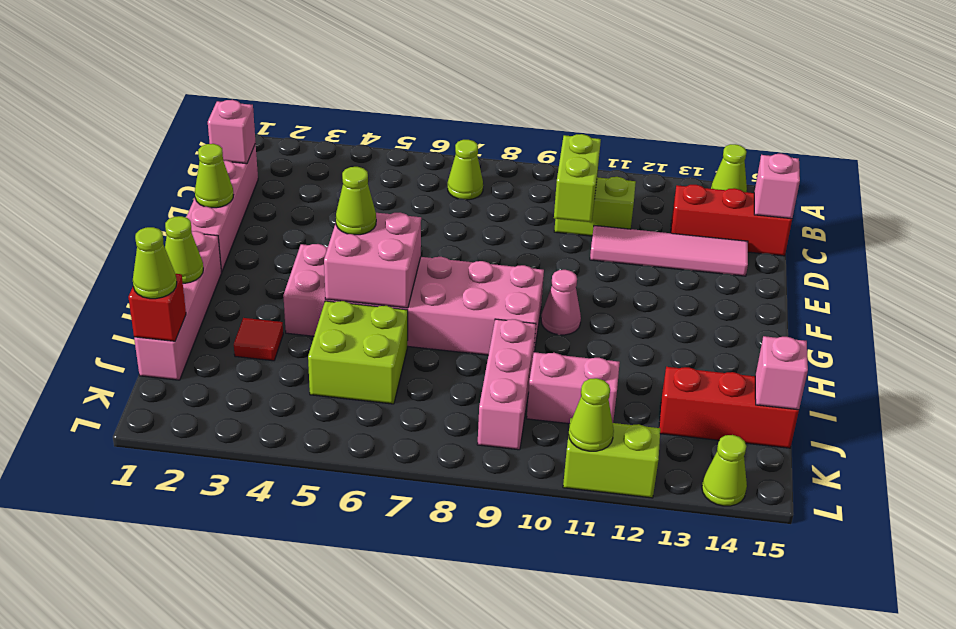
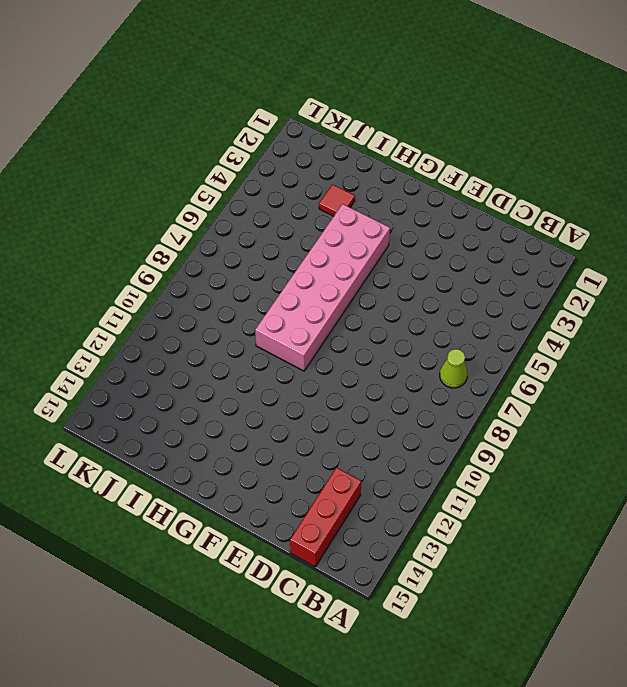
none -> lime cone A14 level 1
none -> pink brick C1:F1 level 1
none -> lime brick C10:C11 level 1

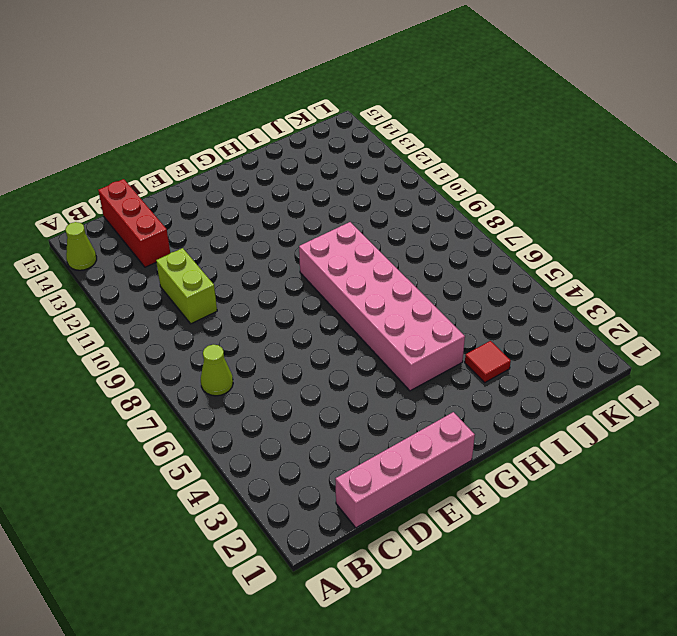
none -> pink tile D11:D14 level 1
none -> pink brick G1:J1 level 1
none -> pink cone G10 level 1

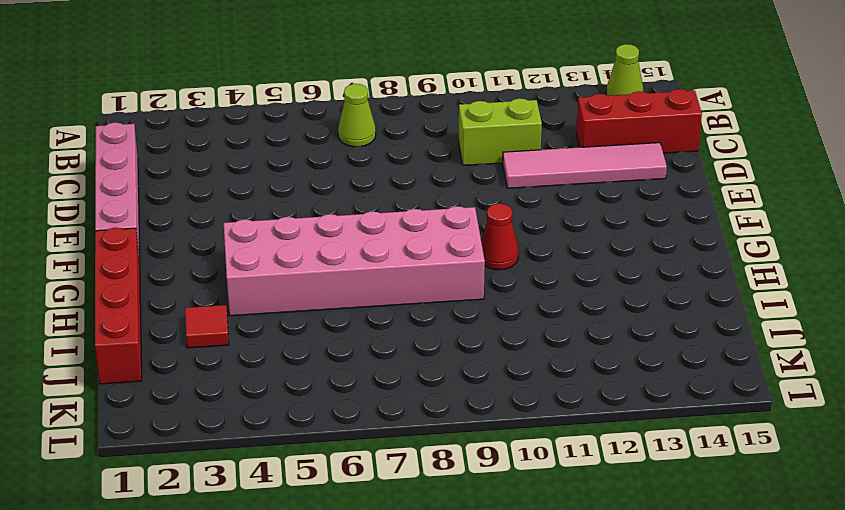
red brick G1:J1 level 1 -> pink brick G1:J1 level 1
red cone G10 level 1 -> pink cone G10 level 1
none -> lime brick I5:J6 level 1
none -> pink brick I9:K9 level 1
none -> pink brick J10:J11 level 1

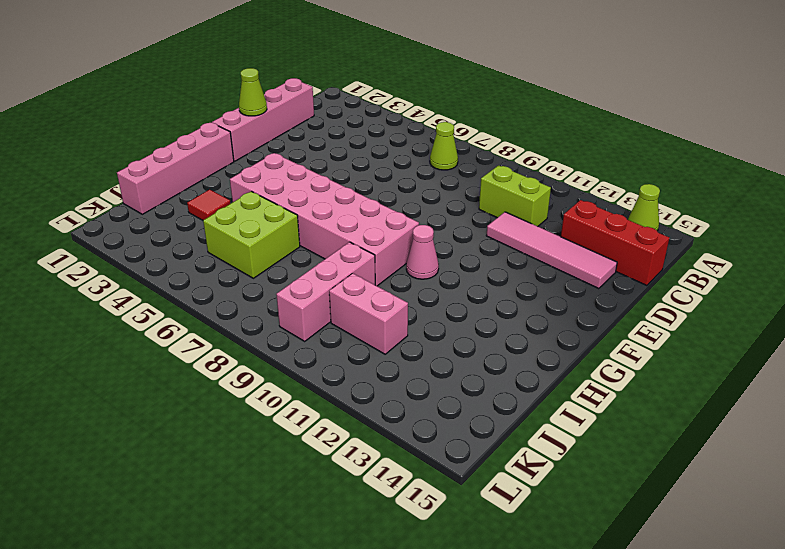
none -> red brick J13:J15 level 1
none -> lime brick L11:L12 level 1
none -> lime cone L14 level 1

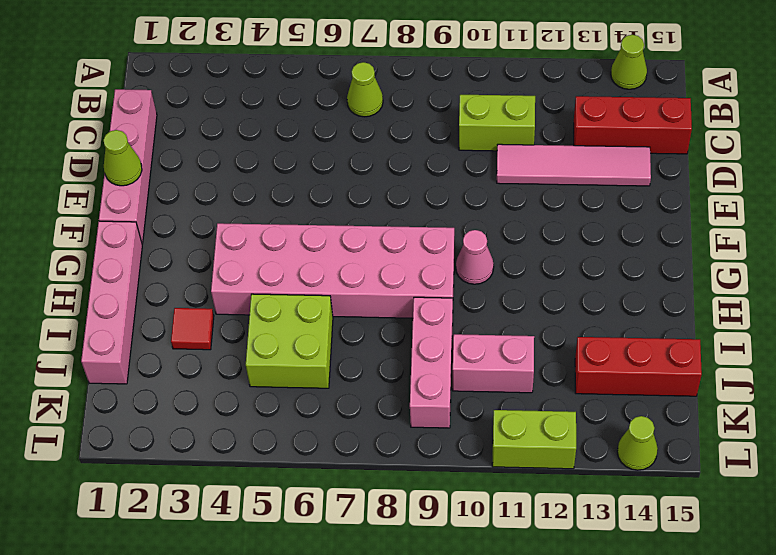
none -> pink brick C1 level 2
none -> lime brick C10:D10 level 2
none -> pink brick C15 level 2

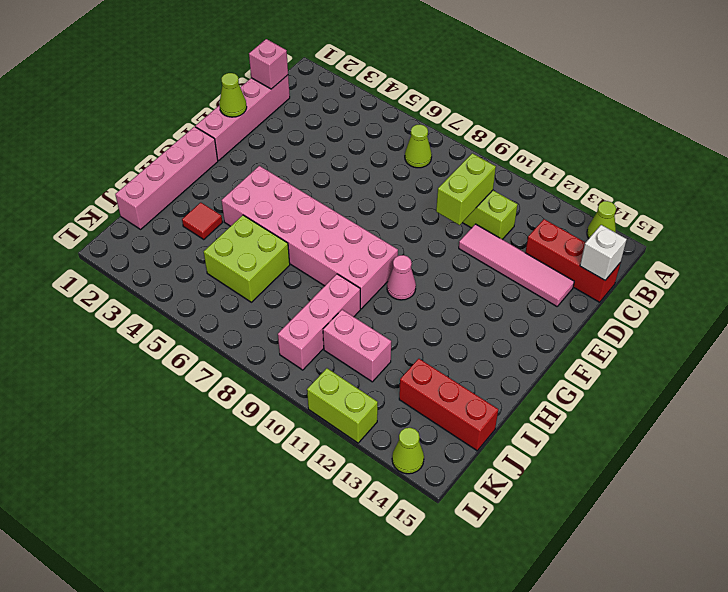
white brick C15 level 2 -> pink brick C15 level 2
none -> pink brick G5:H6 level 2
none -> lime cone H1 level 2
none -> red brick J1 level 2

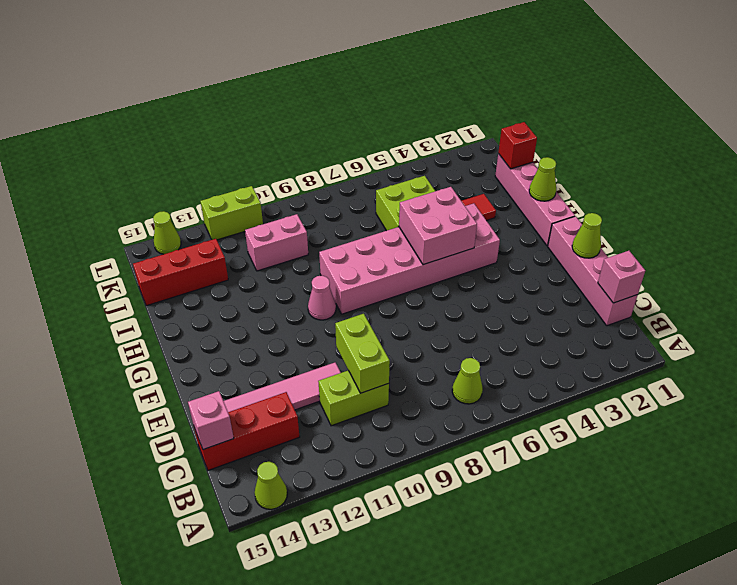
none -> pink brick I9:K9 level 1
none -> pink brick J15 level 2
none -> lime cone L11 level 2

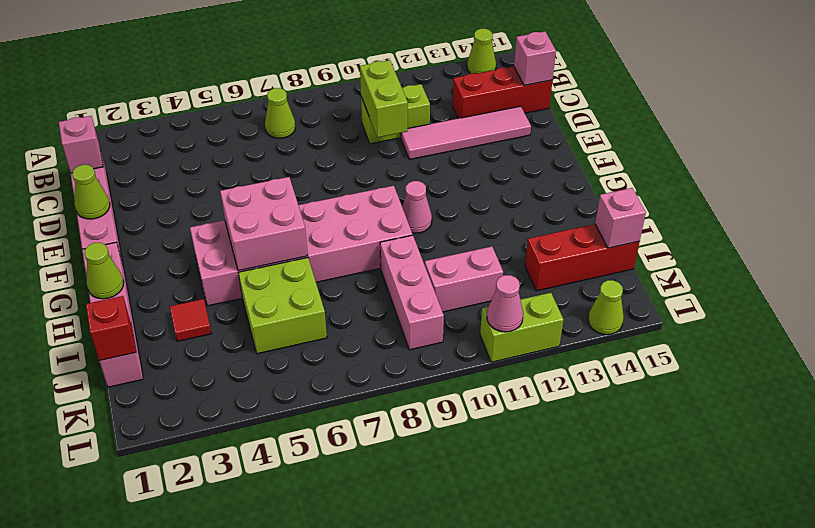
pink cone L11 level 2 -> lime cone L11 level 2
none -> lime cone G5 level 3
none -> lime cone J1 level 3

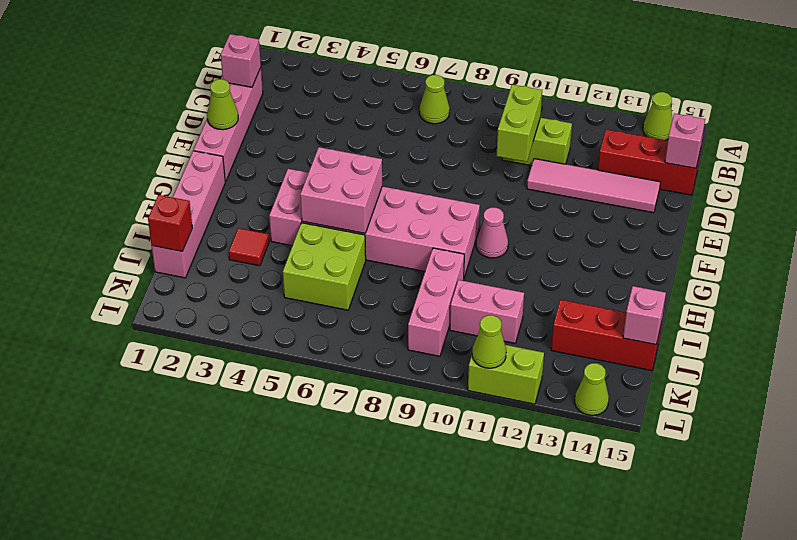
none -> lime cone H1 level 2
none -> lime cone G5 level 3
none -> lime cone J1 level 3

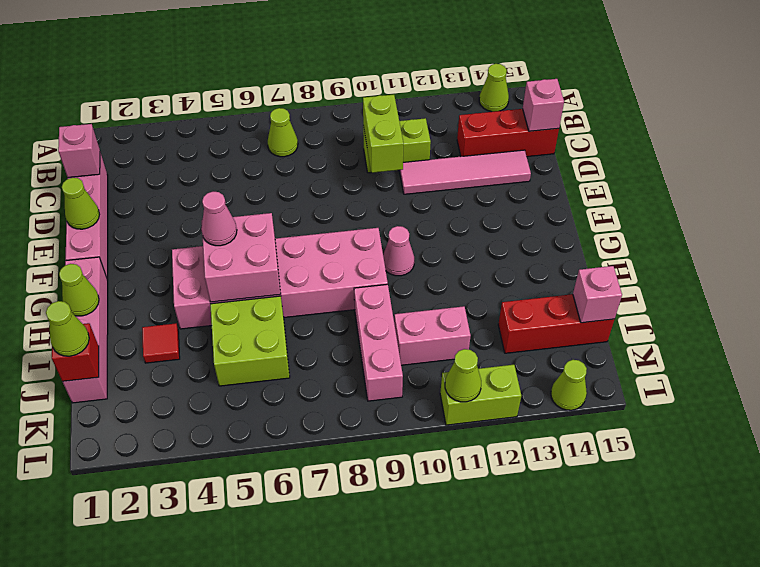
pink cone G5 level 3 -> lime cone G5 level 3

